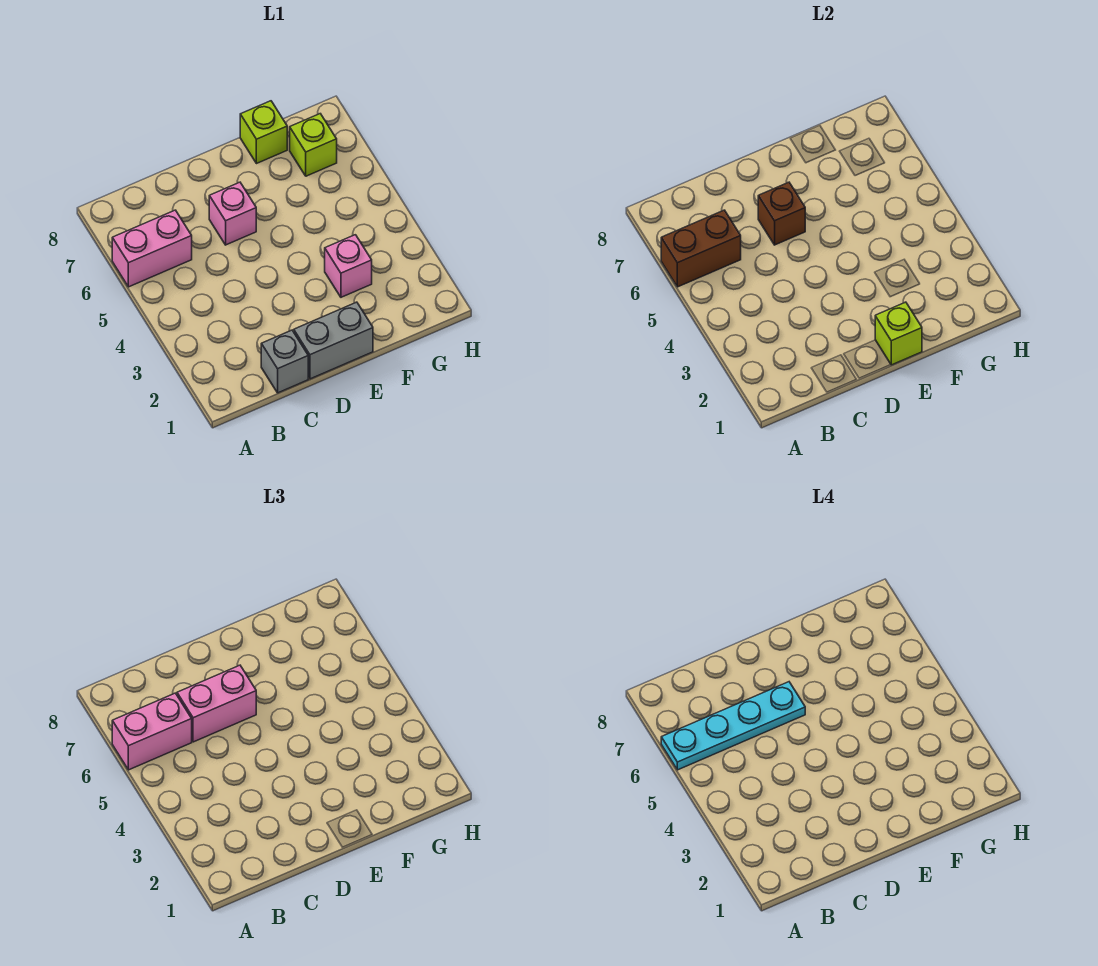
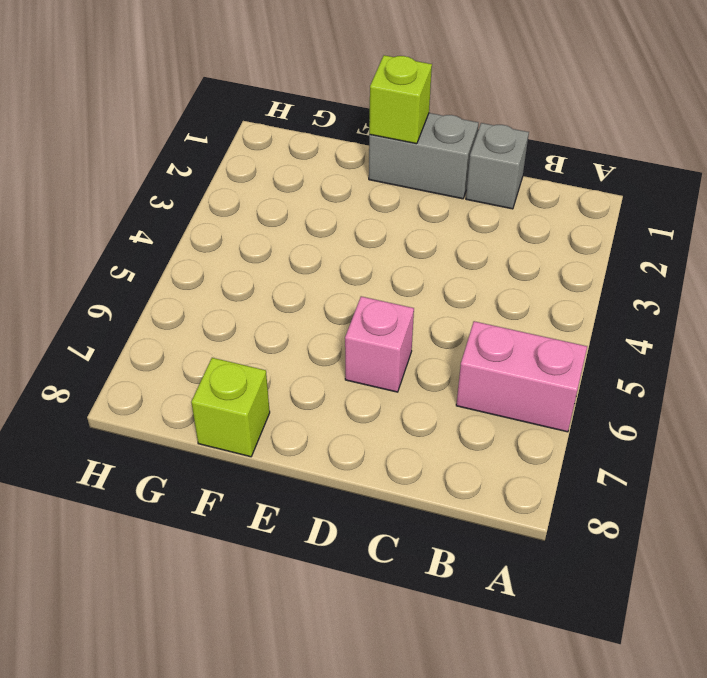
none -> pink brick F3 level 1
none -> lime brick G7 level 1
none -> brown brick A6:B6 level 2

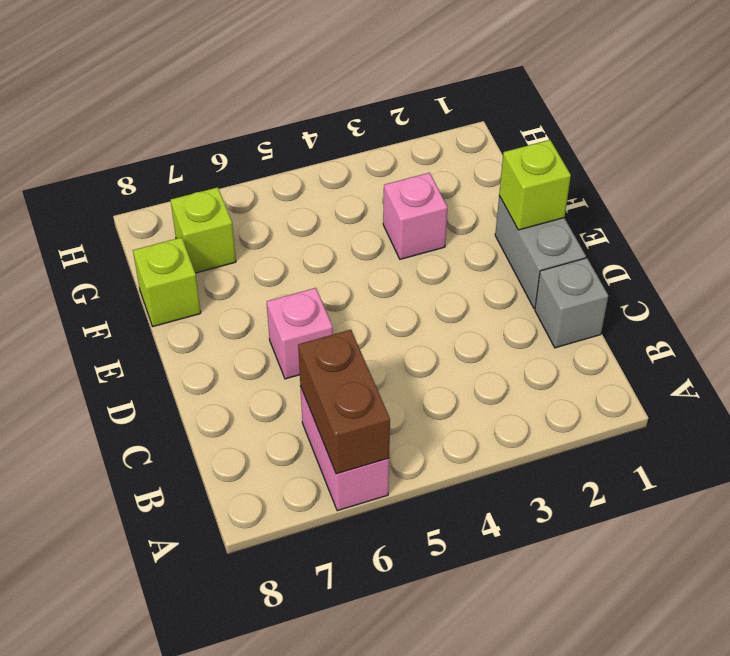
none -> brown brick D6 level 2
none -> pink brick A6:B6 level 3
none -> pink brick C6:D6 level 3

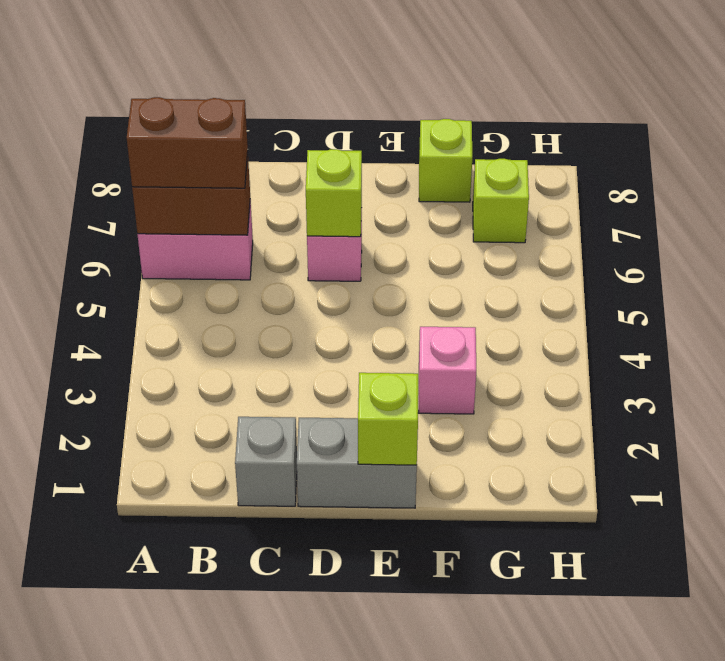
brown brick A6:B6 level 3 -> pink brick A6:B6 level 3
lime brick D6 level 2 -> brown brick D6 level 2
none -> pink brick C6:D6 level 3
none -> cyan plate A6:D6 level 4

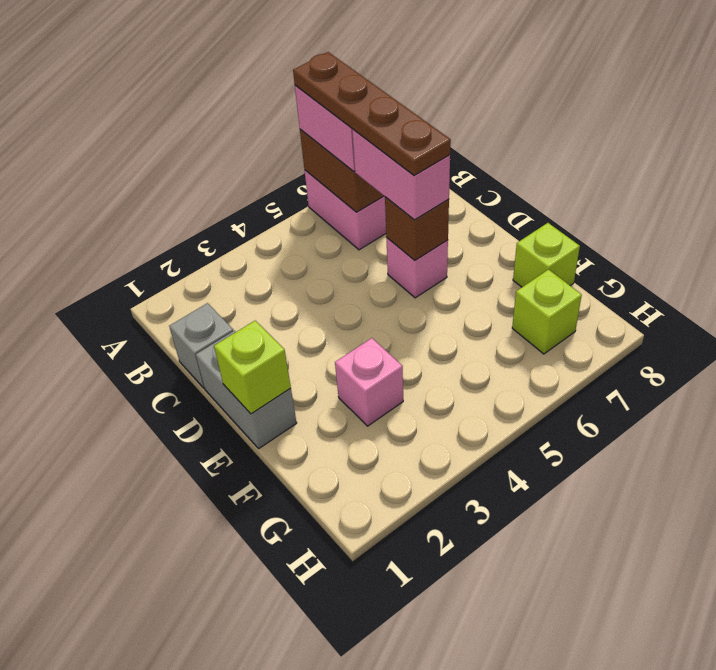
brown plate A6:D6 level 4 -> cyan plate A6:D6 level 4

